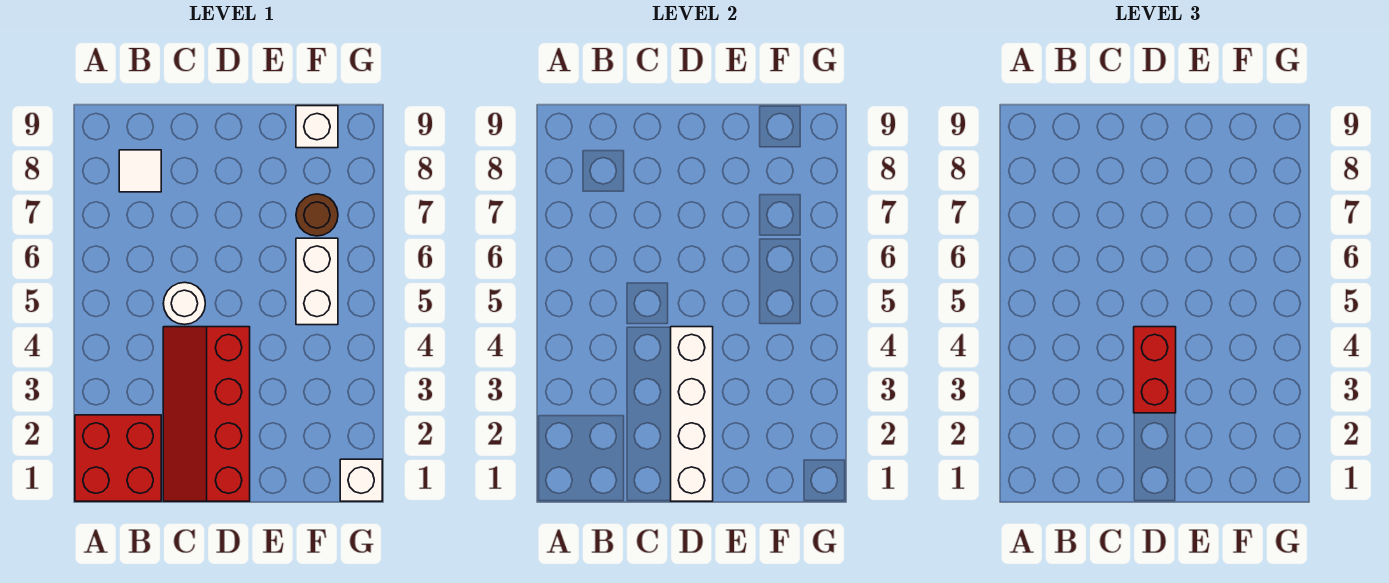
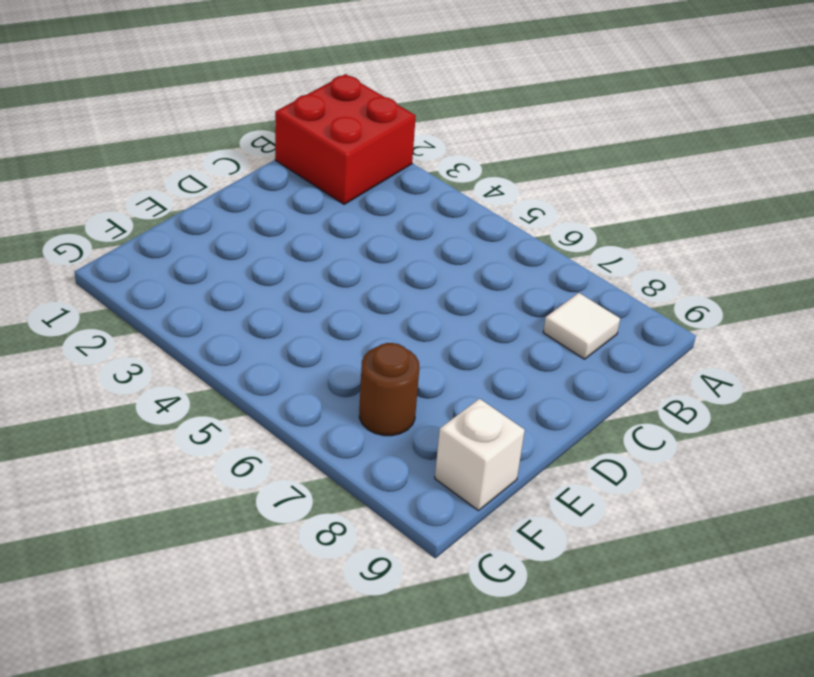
none -> red slope C1:D4 level 1 top D
none -> white round brick C5 level 1

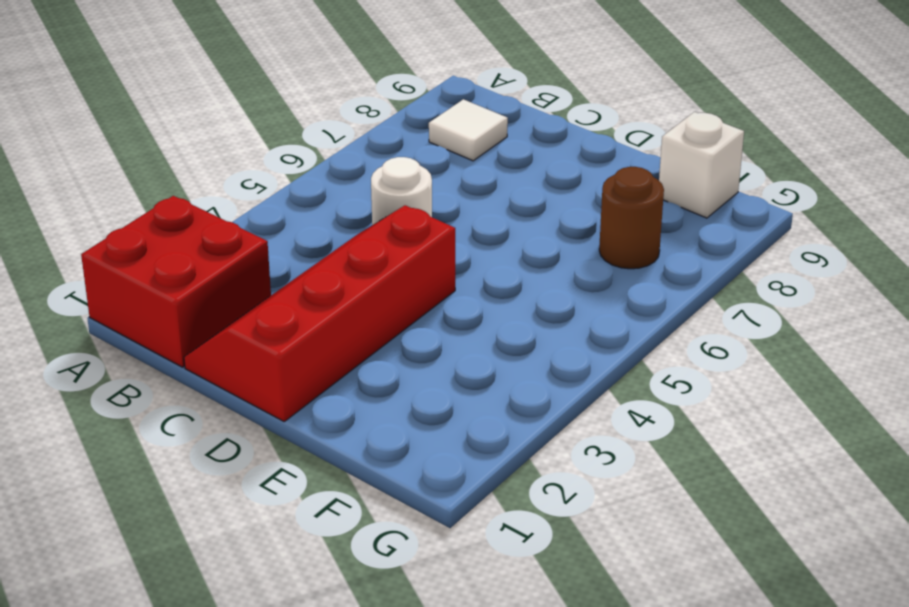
none -> white brick F5:F6 level 1
none -> white brick G1 level 1

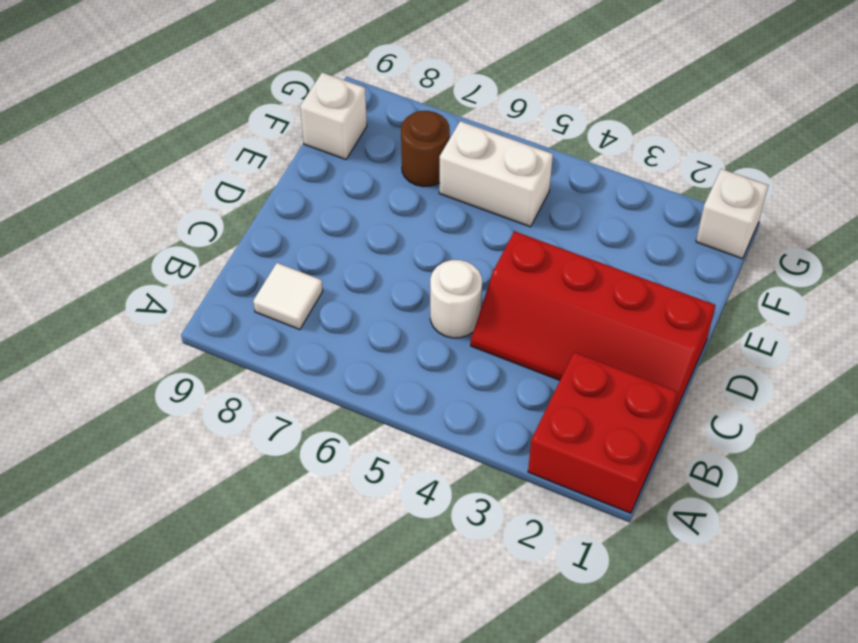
none -> white brick D1:D4 level 2
none -> red brick D3:D4 level 3

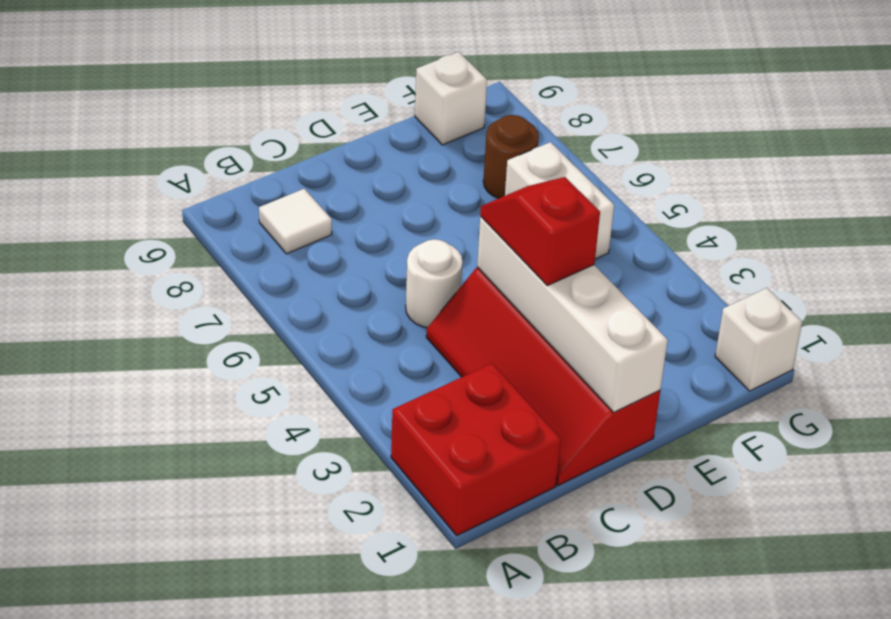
red slope D3:D4 level 3 top 3 -> red brick D3:D4 level 3

